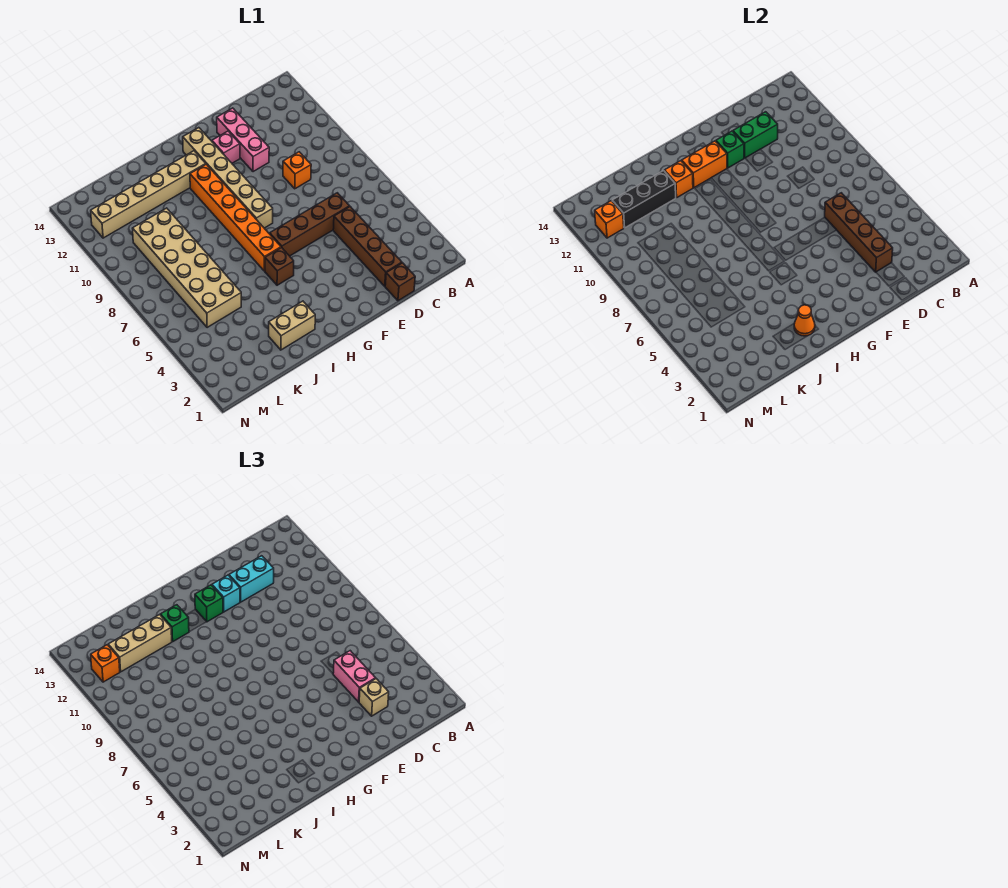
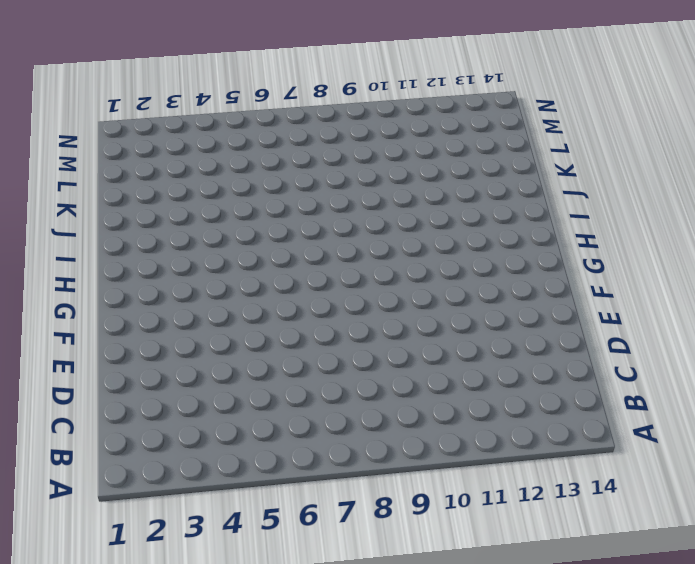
none -> brown brick D1 level 1
none -> brown brick D2:D5 level 1
none -> brown brick D6:G6 level 1

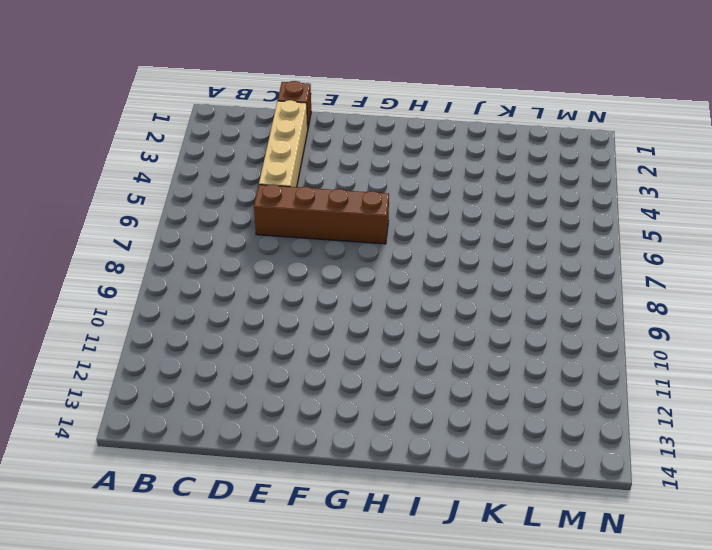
tan brick D2:D5 level 1 -> brown brick D2:D5 level 1
none -> orange brick D9 level 1
none -> pink brick E11:E13 level 1
none -> pink brick F12 level 1

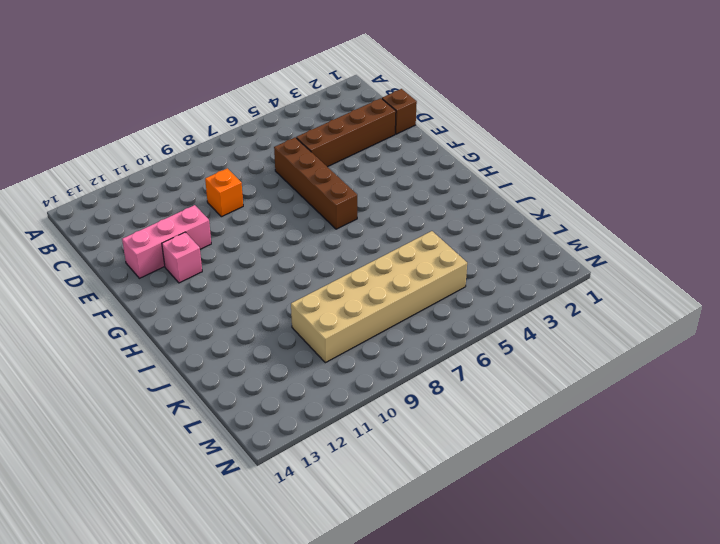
none -> tan brick G8:G13 level 1
none -> brown brick H5 level 1
none -> orange brick H6:H11 level 1

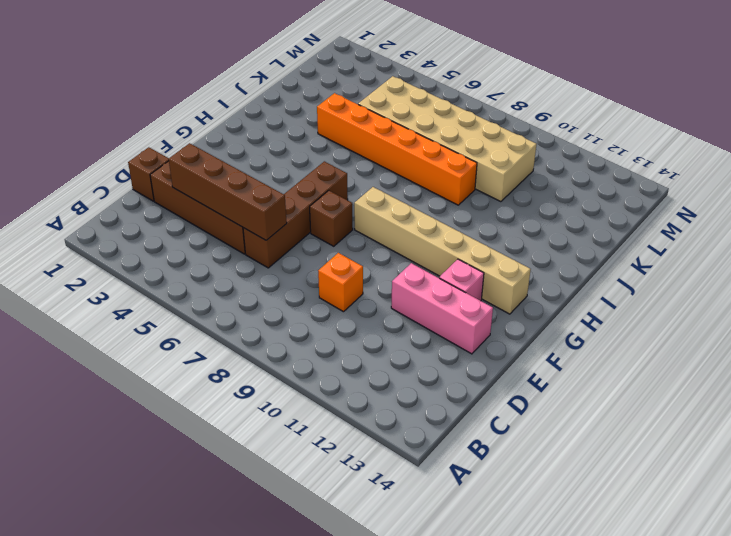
brown brick F7 level 1 -> brown brick H5 level 1
orange brick J4:J9 level 1 -> orange brick H6:H11 level 1
none -> tan brick H12:M12 level 1
none -> tan brick I2:J2 level 1
none -> green brick D12:E12 level 2

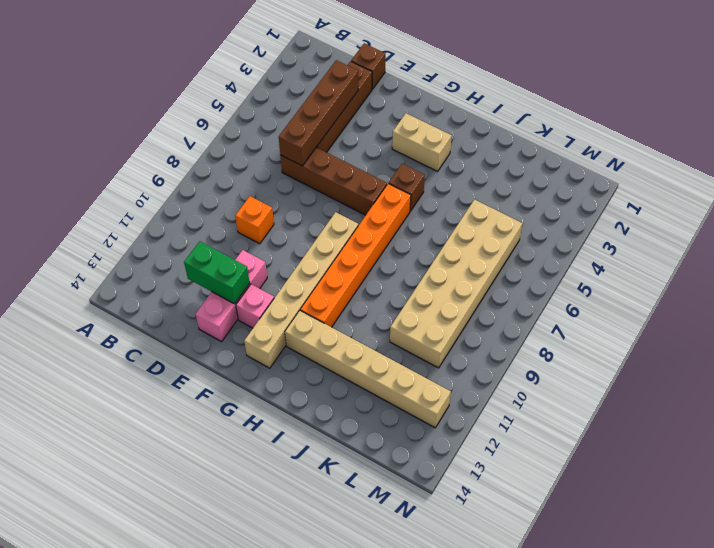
tan brick G3:H3 level 1 -> tan brick I2:J2 level 1
none -> green brick F12 level 2
none -> orange brick G12:H12 level 2
none -> orange cone I2 level 2

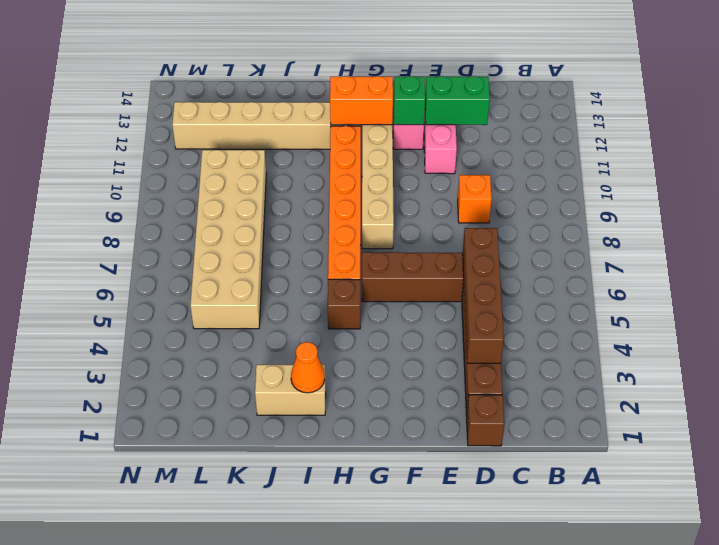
none -> orange brick I12 level 2
none -> black brick J12:L12 level 2
none -> orange brick M12 level 2

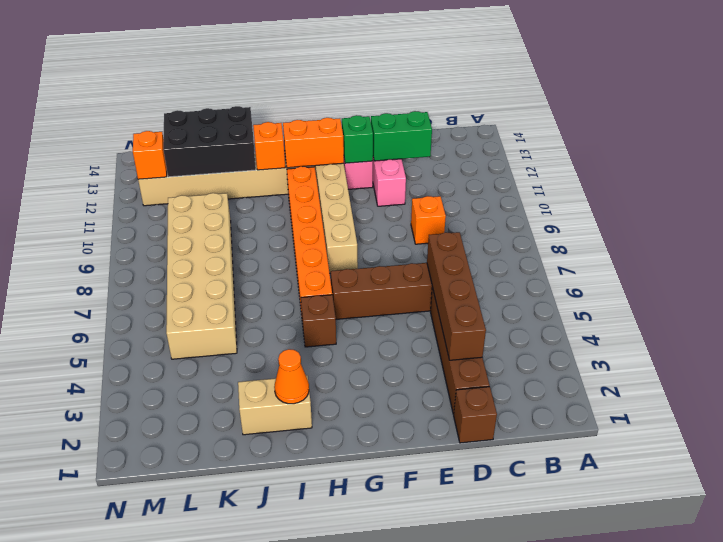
black brick J12:L13 level 2 -> black brick J12:L12 level 2
none -> tan brick D3 level 3
none -> pink brick D4:D5 level 3
none -> cyan brick D12:E12 level 3

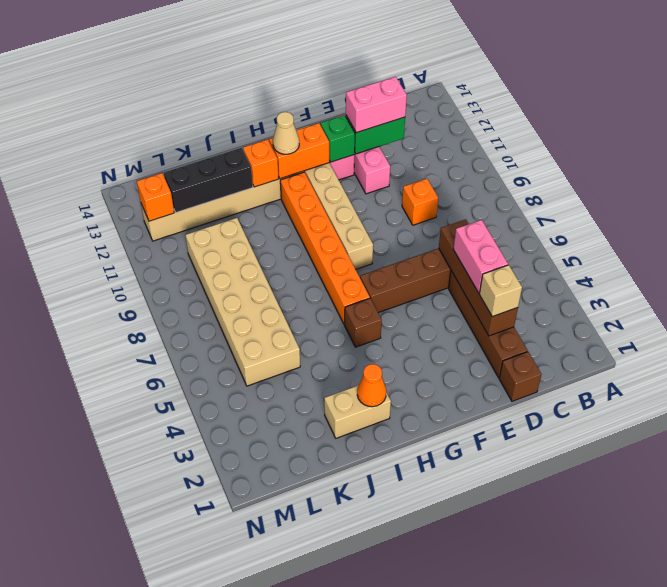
pink brick D12:E12 level 3 -> cyan brick D12:E12 level 3
tan cone H12 level 3 -> none
none -> cyan brick F12 level 3
none -> green brick G12 level 3
none -> green brick I12 level 3

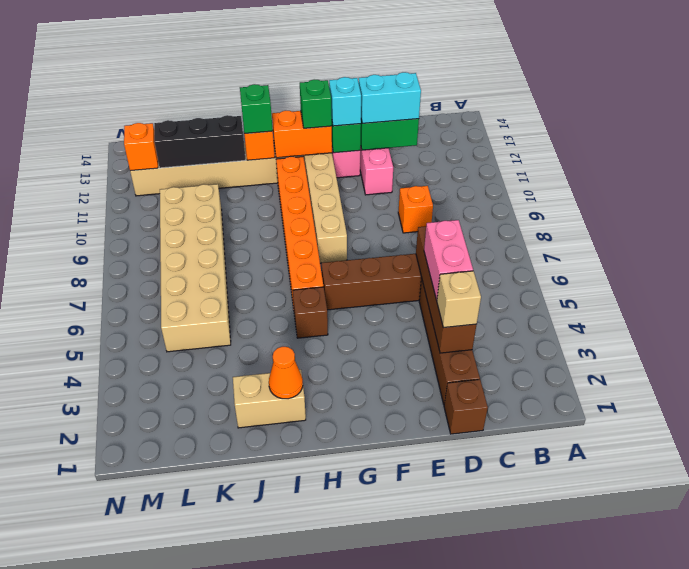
none -> tan brick J12:L12 level 3
none -> orange brick M12 level 3

